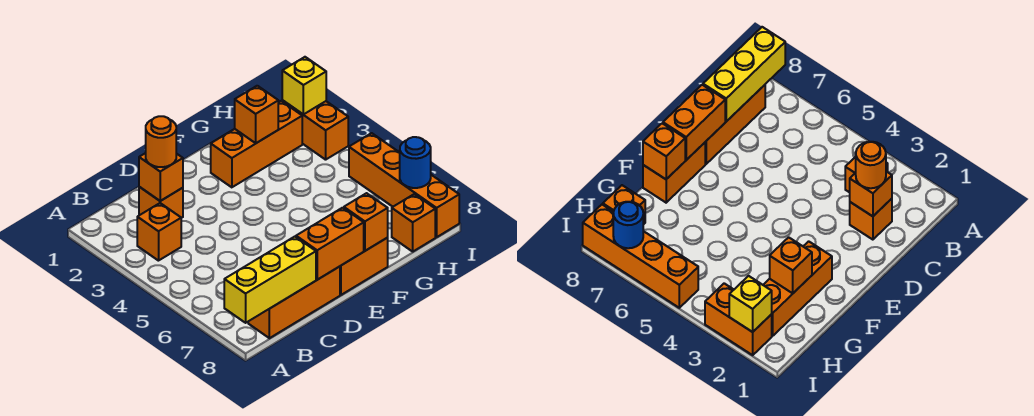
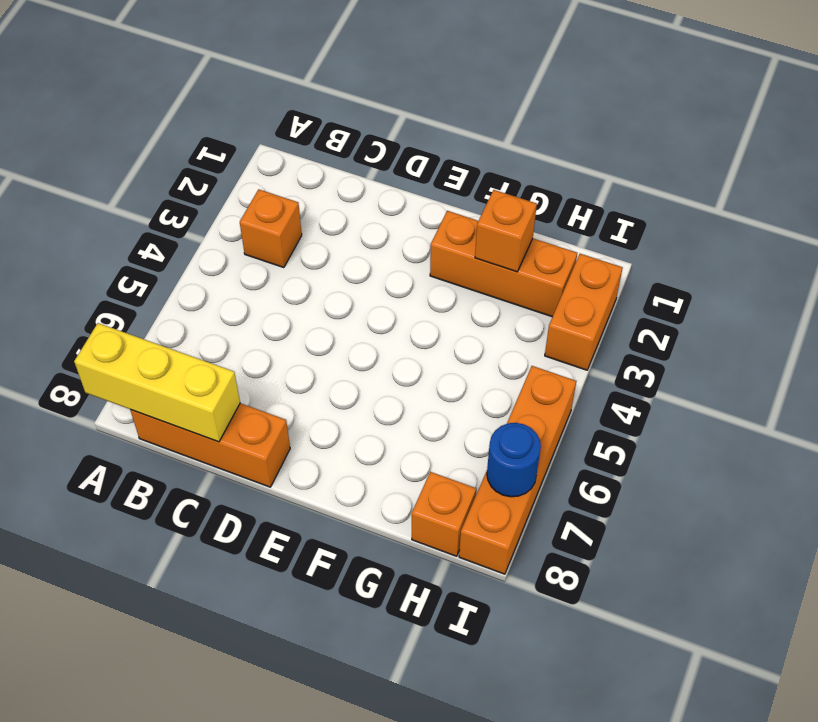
none -> orange brick C2 level 1
none -> orange brick E8:F8 level 1
none -> orange brick C2 level 2

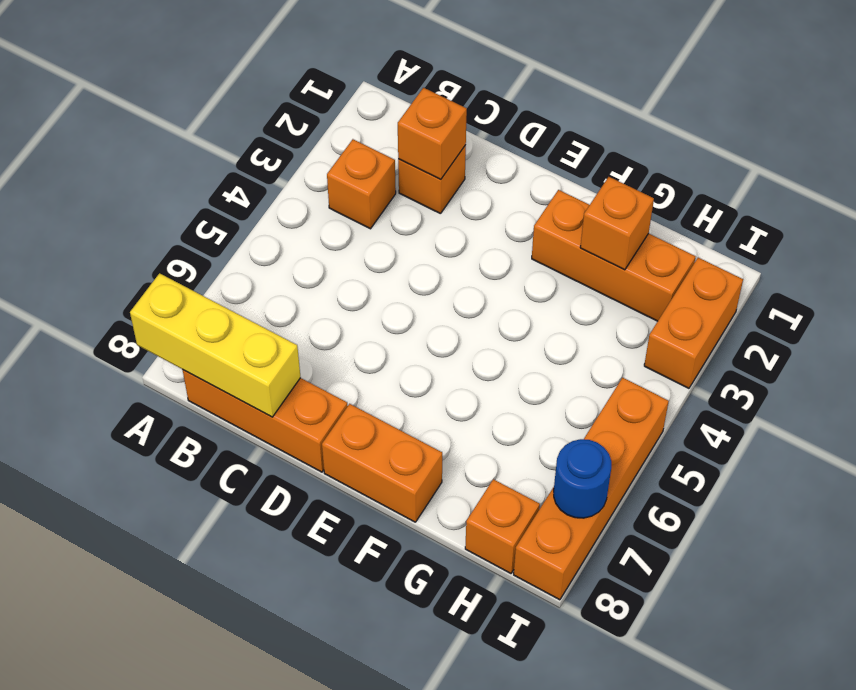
none -> orange brick D8:E8 level 2
none -> orange brick F8 level 2
none -> yellow brick I2 level 2

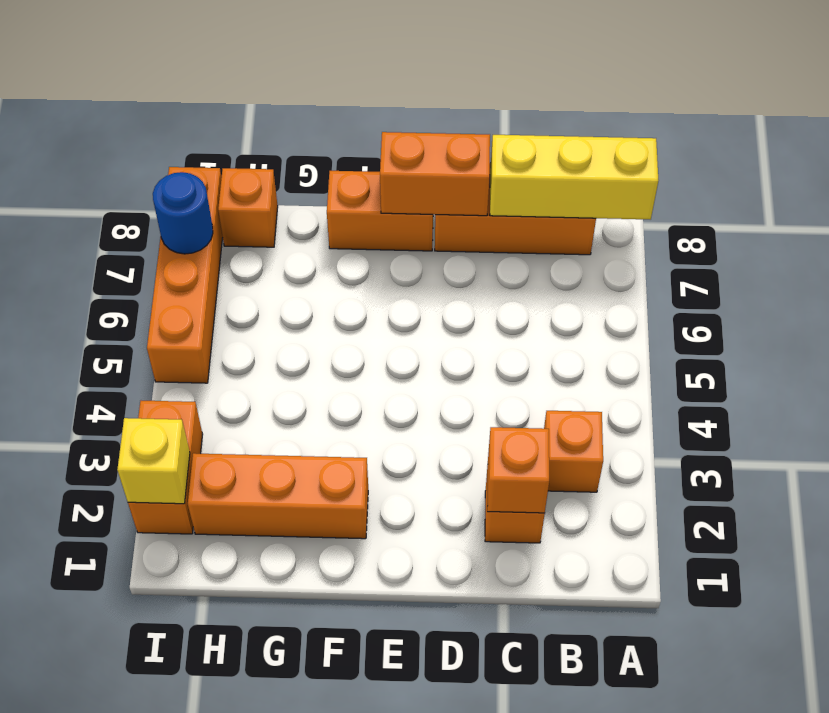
none -> orange brick F8 level 2
none -> orange brick G2 level 2
none -> orange round brick C2 level 3

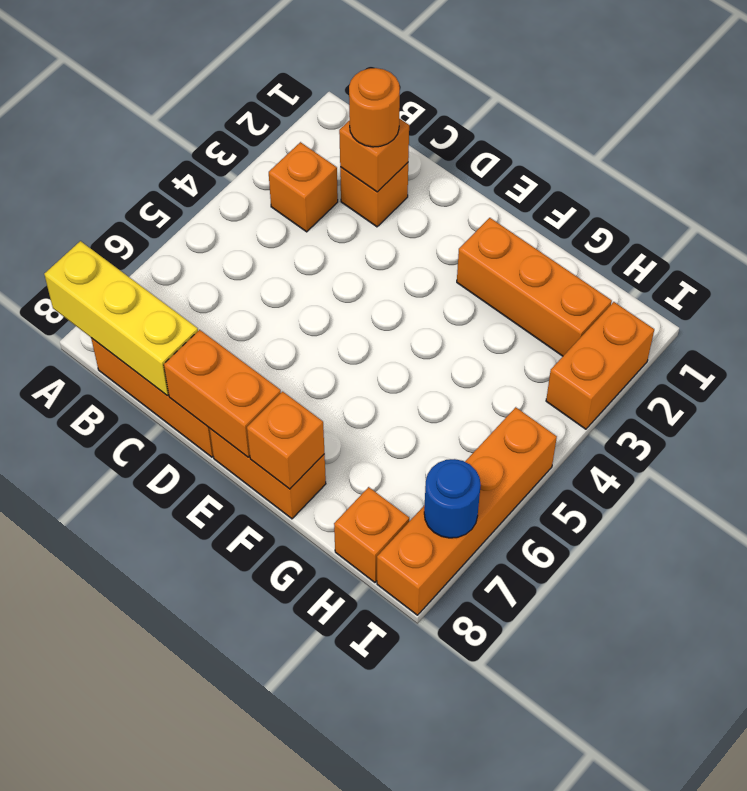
none -> orange brick G2 level 2
none -> yellow brick I2 level 2

